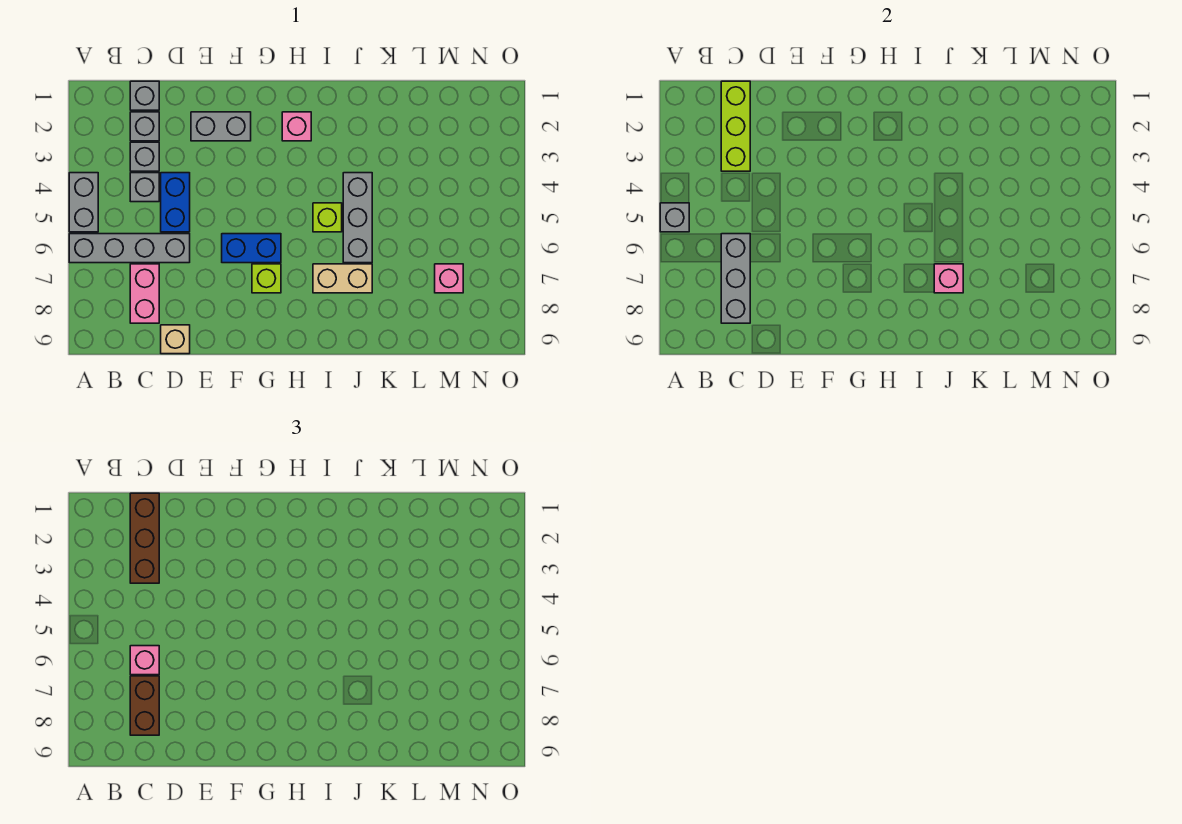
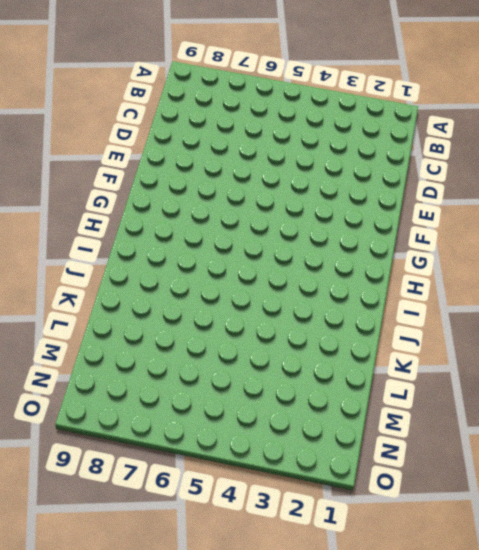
none -> grey brick A4:A5 level 1
none -> grey brick A6:D6 level 1
none -> grey brick C1 level 1

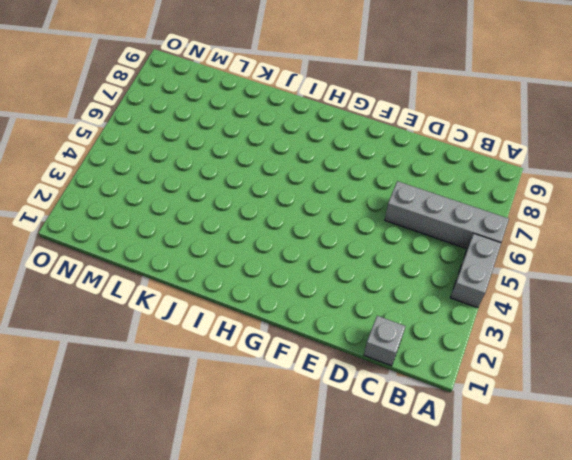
none -> grey brick C2 level 1
none -> grey brick C3 level 1
none -> grey brick C4 level 1

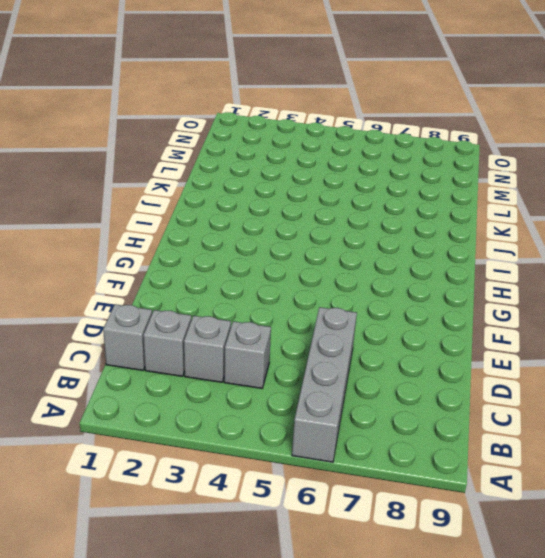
none -> grey brick A4:A5 level 1
none -> pink brick C7:C8 level 1
none -> blue brick D4:D5 level 1

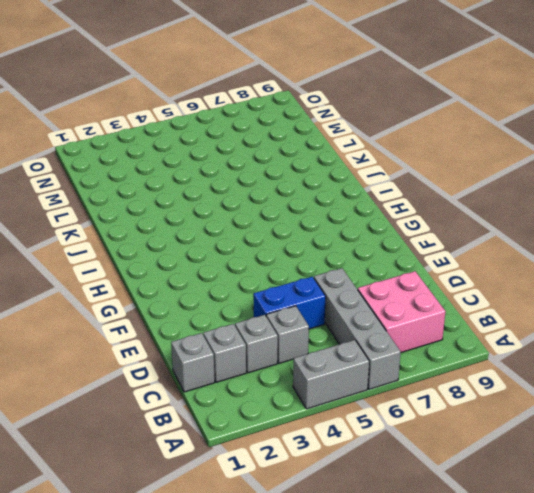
pink brick B7:C8 level 1 -> pink brick C7:C8 level 1
none -> tan brick D9 level 1
none -> grey brick E2:F2 level 1
none -> blue brick F6:G6 level 1

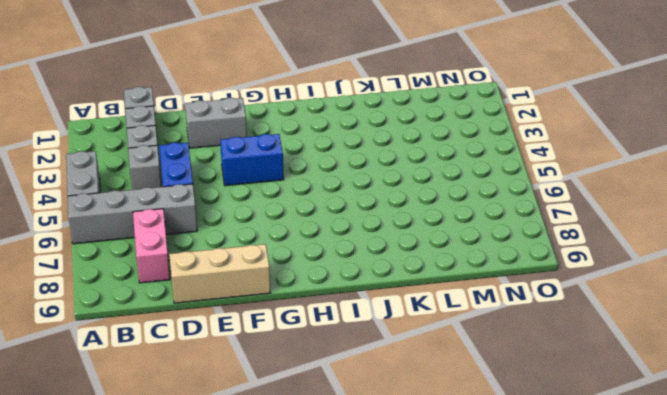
tan brick D9:F9 level 1 -> tan brick D9 level 1
blue brick F4:G4 level 1 -> blue brick F6:G6 level 1
none -> lime brick G7 level 1
none -> pink brick H2 level 1
none -> lime brick I5 level 1

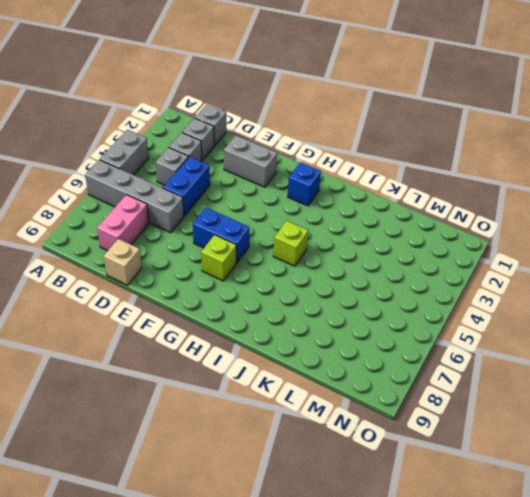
blue brick H2 level 1 -> pink brick H2 level 1
none -> tan brick I7:J7 level 1
none -> grey brick J4:J6 level 1
none -> pink brick M7 level 1

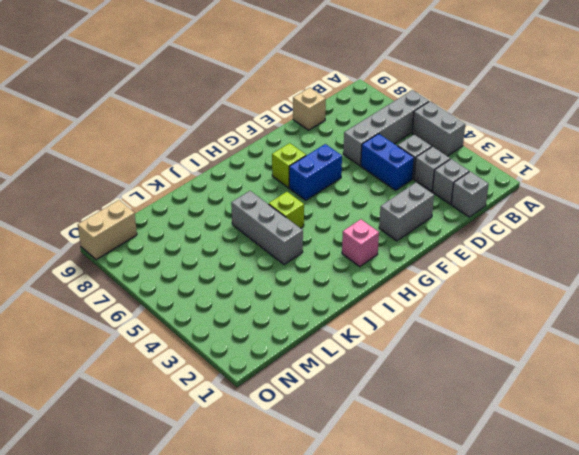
tan brick N9:O9 level 1 -> tan brick I7:J7 level 1
none -> pink brick C7:C8 level 1
none -> pink brick M7 level 1
none -> grey brick A5 level 2

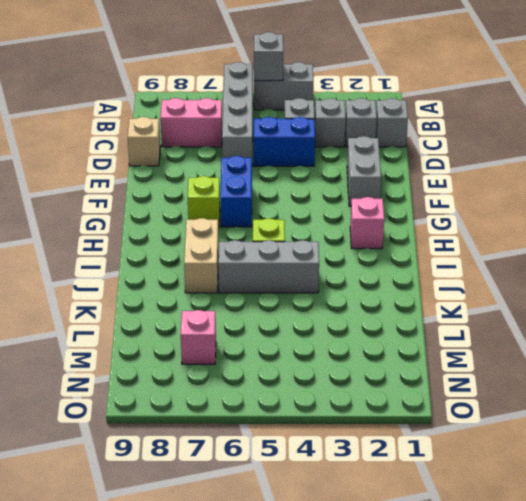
none -> lime brick C1:C3 level 2
none -> grey brick C6:C8 level 2
none -> pink brick J7 level 2

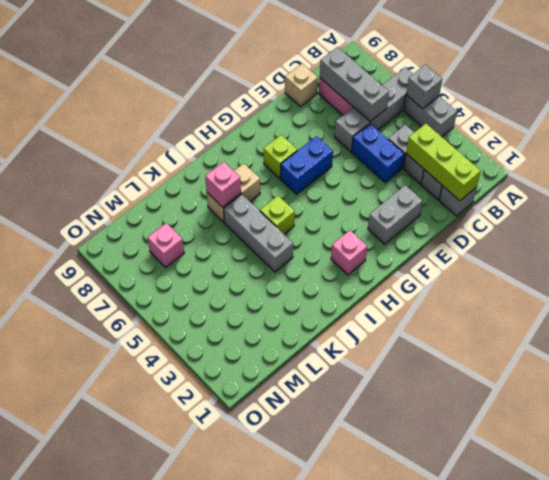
none -> brown brick C1:C3 level 3
none -> pink brick C6 level 3
none -> brown brick C7:C8 level 3

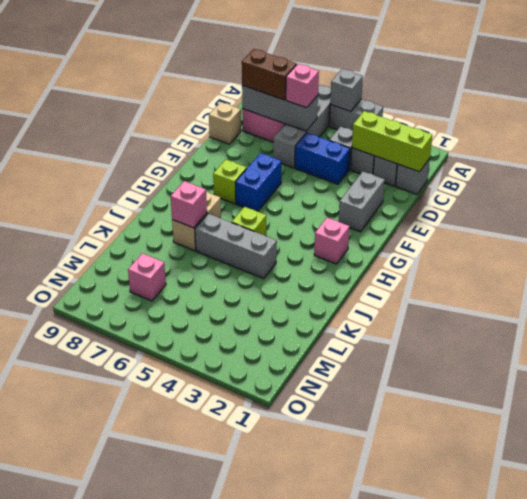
none -> brown brick C1:C3 level 3

